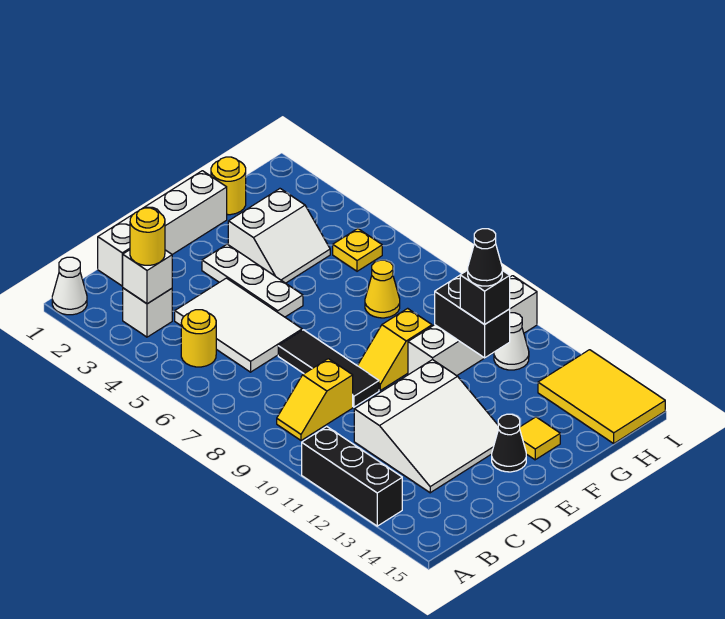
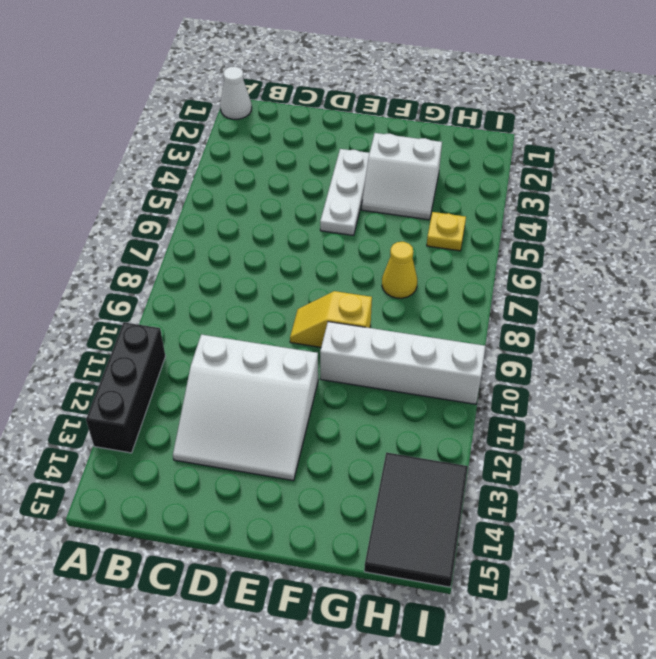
black tile H13:I15 level 1 -> yellow tile H13:I15 level 1
none -> white brick B3 level 1
none -> yellow round brick B5 level 1
none -> yellow slope B9:C9 level 1 top C

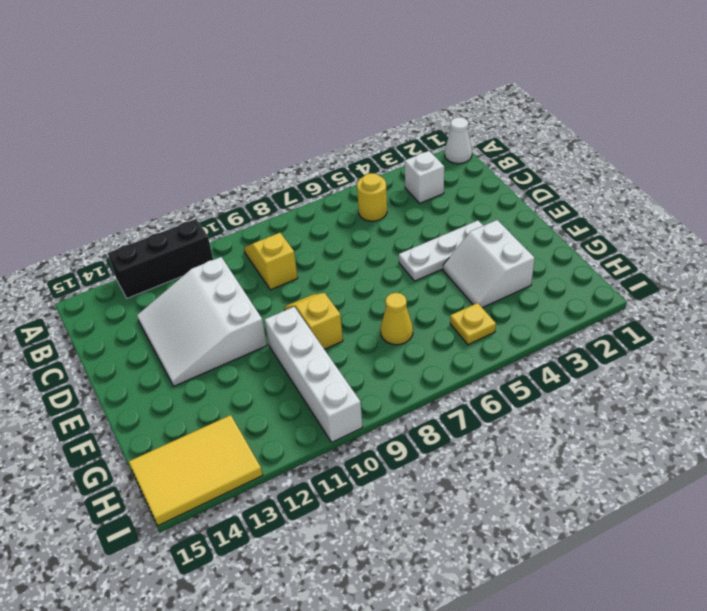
none -> white brick C1:F1 level 1
none -> white tile C4:D6 level 1
none -> black tile D7:D9 level 1

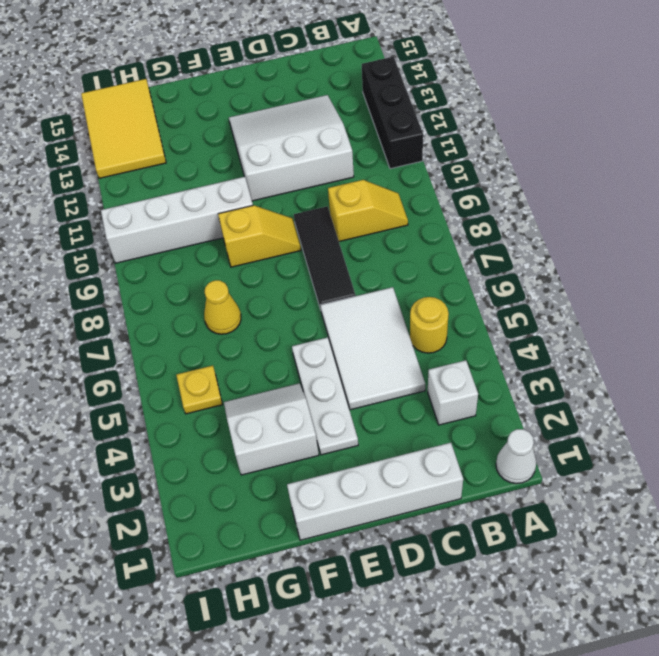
none -> black cone E14 level 1
none -> yellow tile F14 level 1
none -> yellow round brick G1 level 1

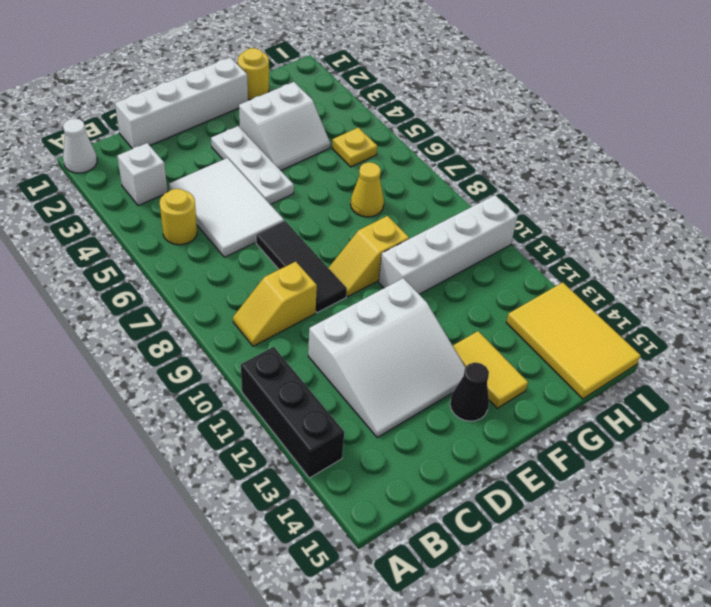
yellow tile F13:F14 level 1 -> yellow tile F14 level 1
none -> white cone H11 level 1
none -> white brick B3 level 2
none -> black brick G10:G11 level 2

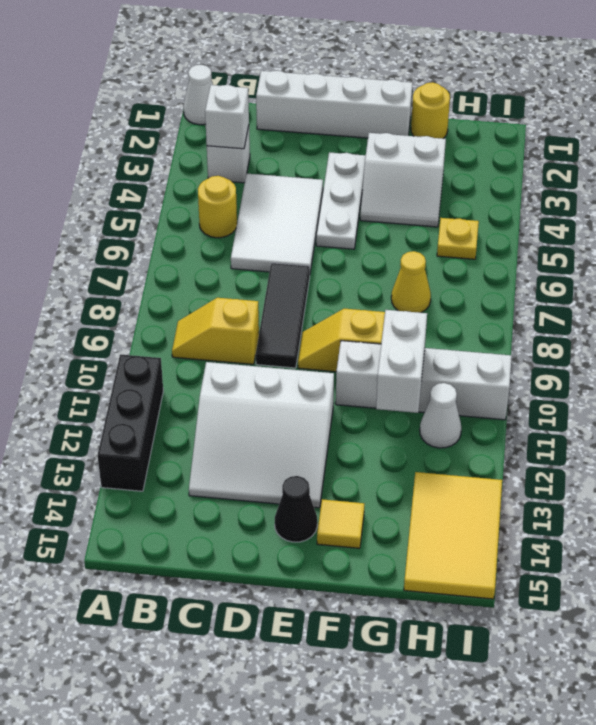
white brick G10:G11 level 2 -> black brick G10:G11 level 2
none -> yellow round brick B3 level 3
none -> black brick G11 level 3
none -> black cone G11 level 4

